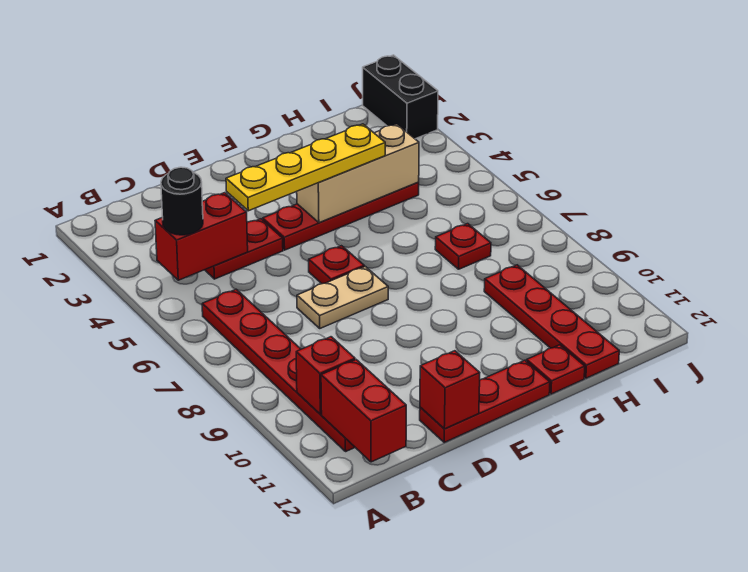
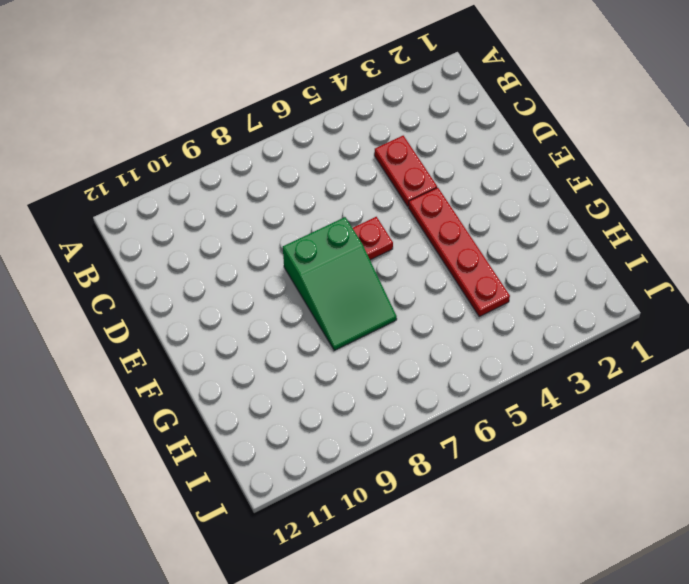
green slope E7:G8 level 1 top E -> tan plate D7:E7 level 1
none -> red plate B6:B11 level 1
none -> red plate D12:F12 level 1
none -> red plate G12 level 1

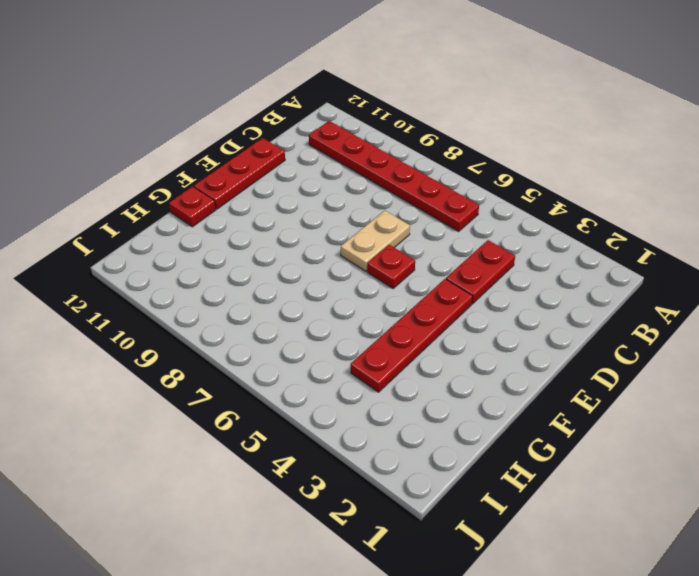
none -> red plate H7 level 1
none -> red plate H9:H12 level 1
none -> black brick J1:J2 level 1

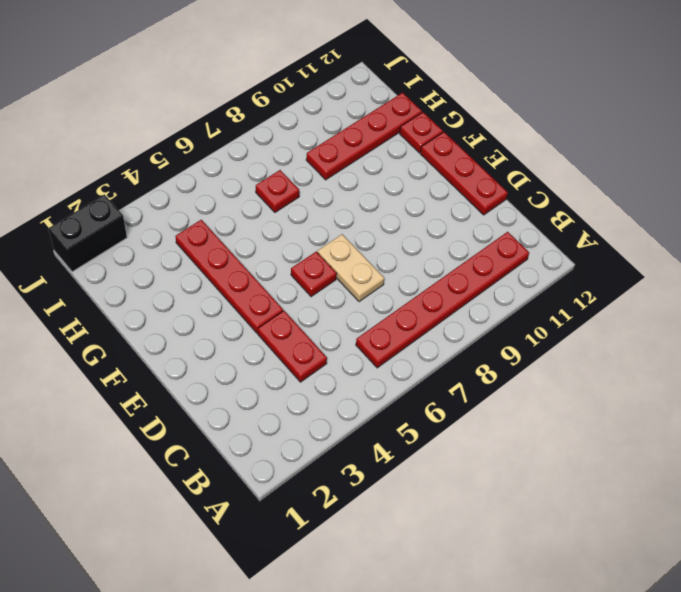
none -> red brick B4:C4 level 2
none -> red brick B10 level 2
none -> red brick B11:B12 level 2

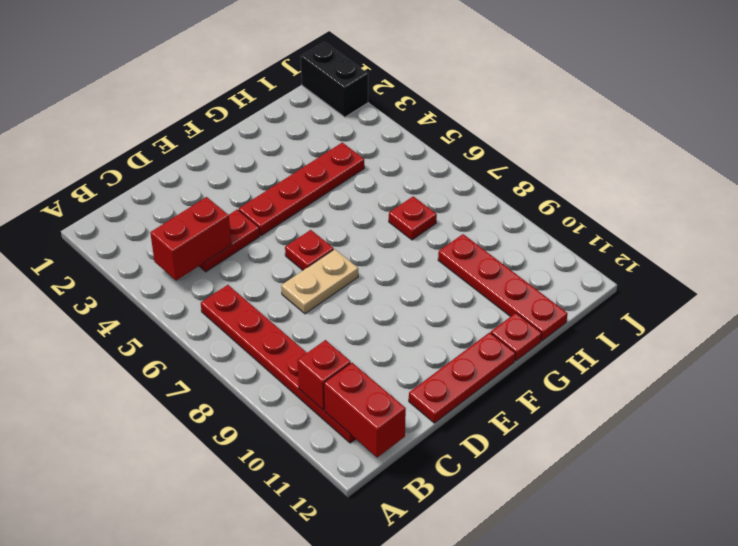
none -> red brick D12 level 2
none -> tan brick F4:H4 level 2
none -> black round brick B4 level 3

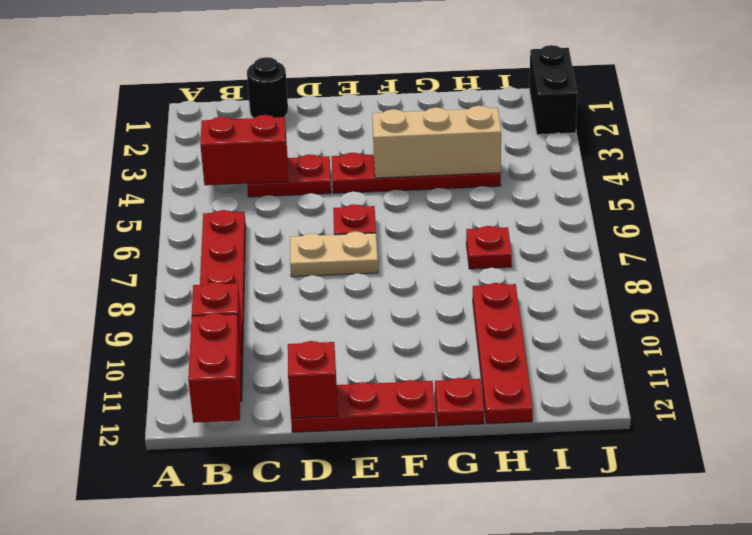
black round brick C1 level 1 -> black round brick B4 level 3
none -> yellow plate D4:G4 level 3

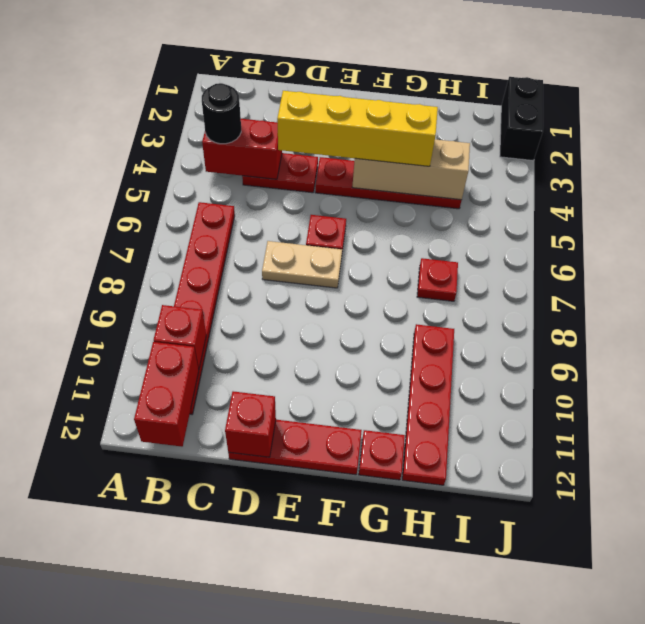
yellow brick D4:G4 level 3 -> yellow plate D4:G4 level 3

